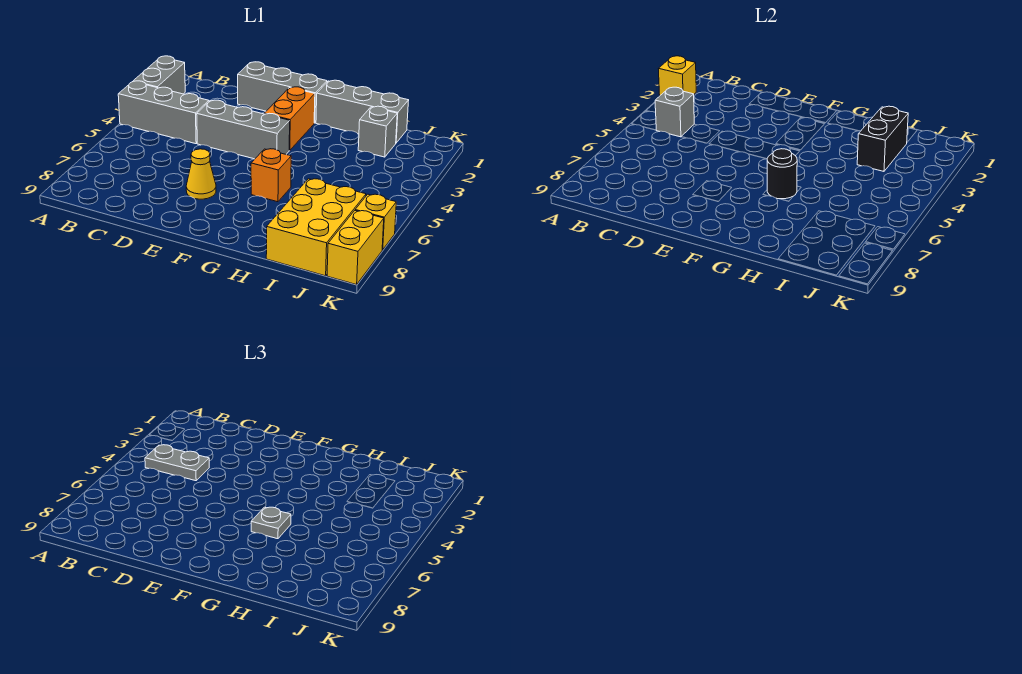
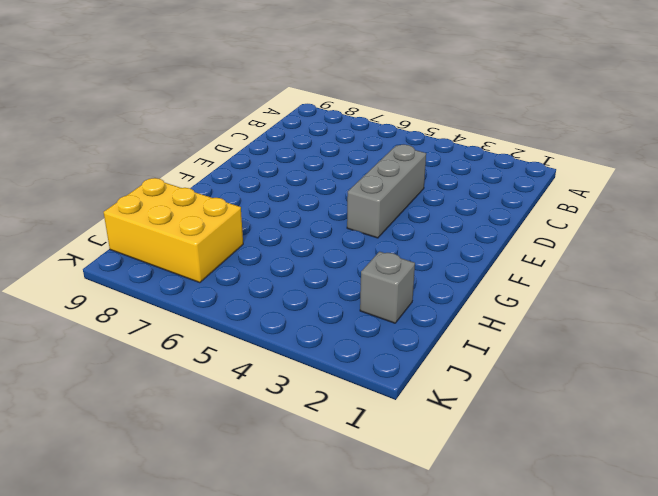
none -> grey brick A2:A3 level 1
none -> grey brick A4:C4 level 1
none -> grey brick D1:F1 level 1

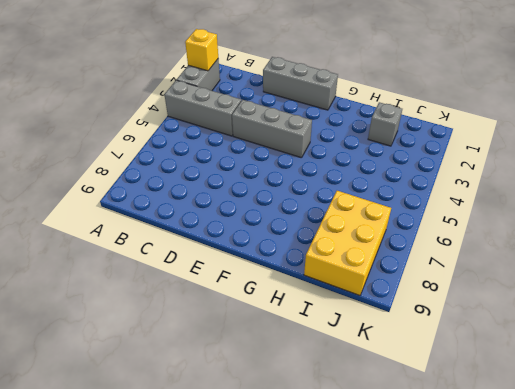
none -> yellow cone E7 level 1
none -> orange brick F2:F3 level 1
none -> grey brick G1:I1 level 1

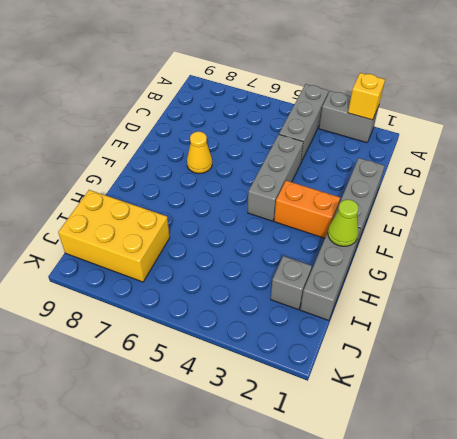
lime cone G1 level 2 -> none
none -> orange brick G6 level 1
none -> yellow brick K7 level 1
none -> yellow brick K8:K9 level 1

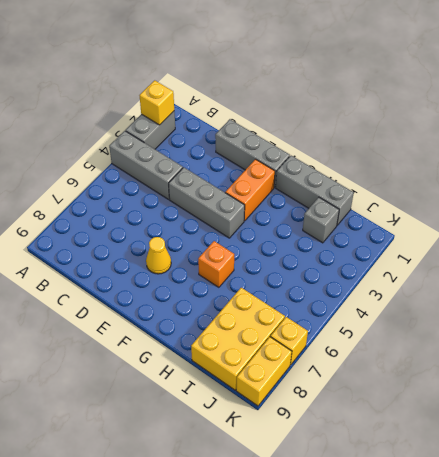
none -> grey brick B4 level 2
none -> black round brick G6 level 2
none -> black brick I2:I3 level 2

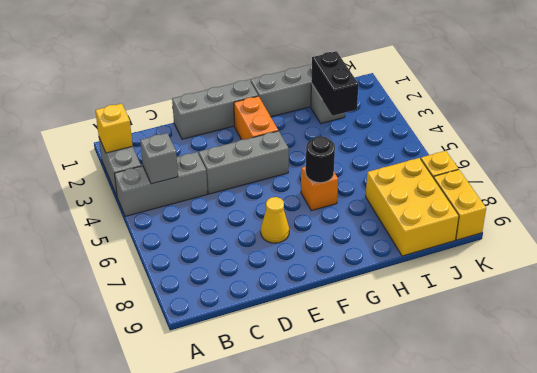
none -> grey plate B4:C4 level 3
none -> grey plate G6 level 3

